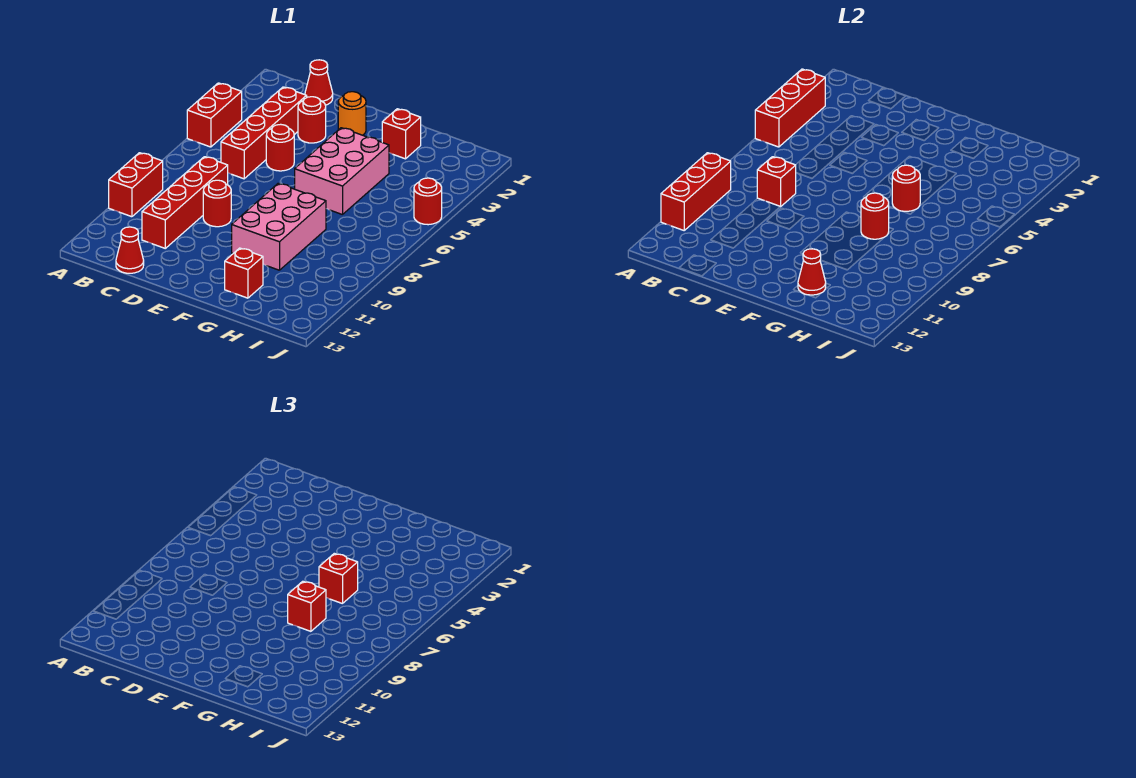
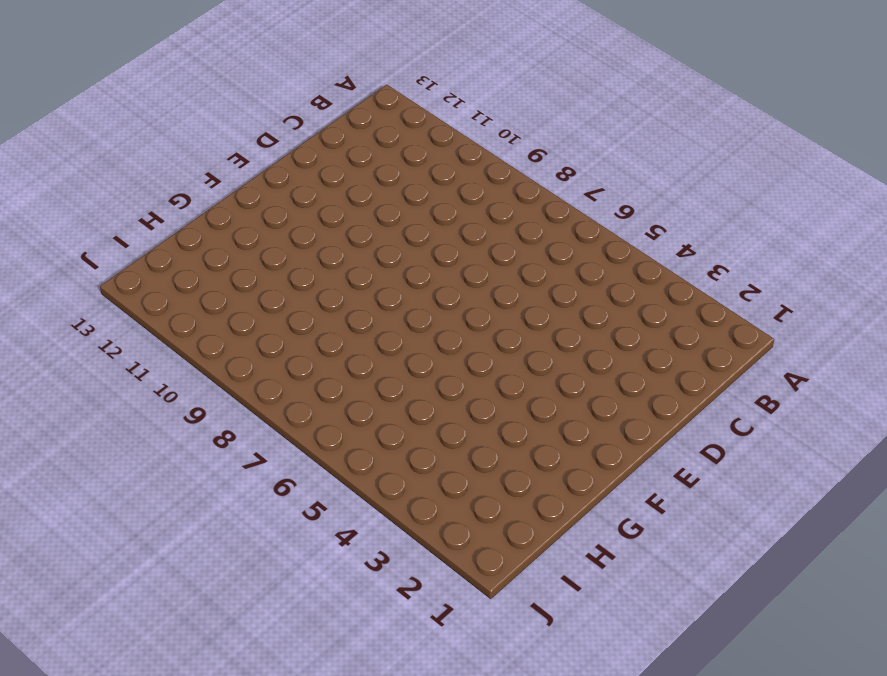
none -> red brick A4:A5 level 1
none -> red brick A9:A10 level 1
none -> red cone C1 level 1

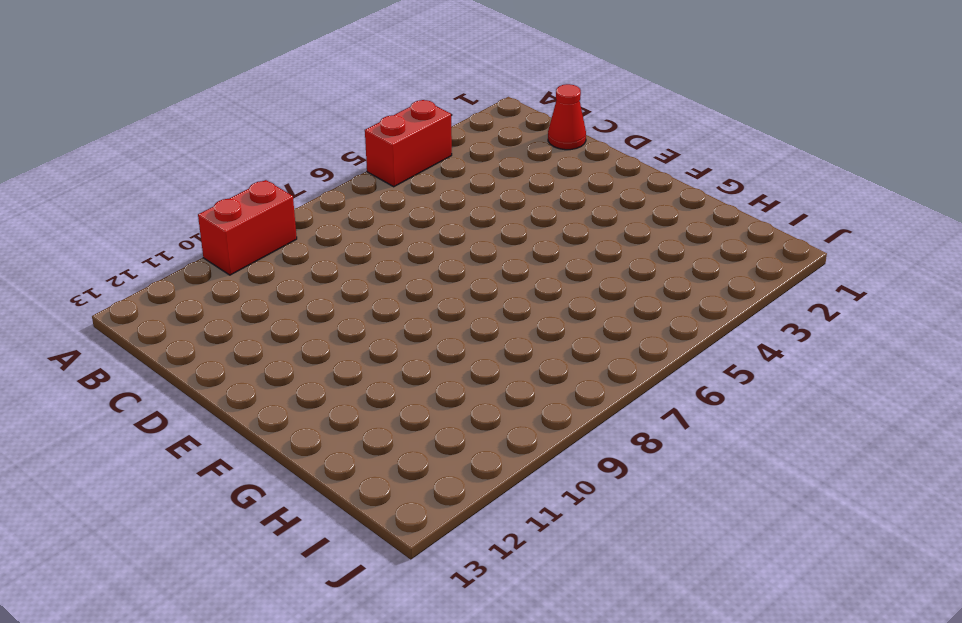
none -> red brick C3:C6 level 1
none -> red brick C8:C11 level 1
none -> red cone C13 level 1

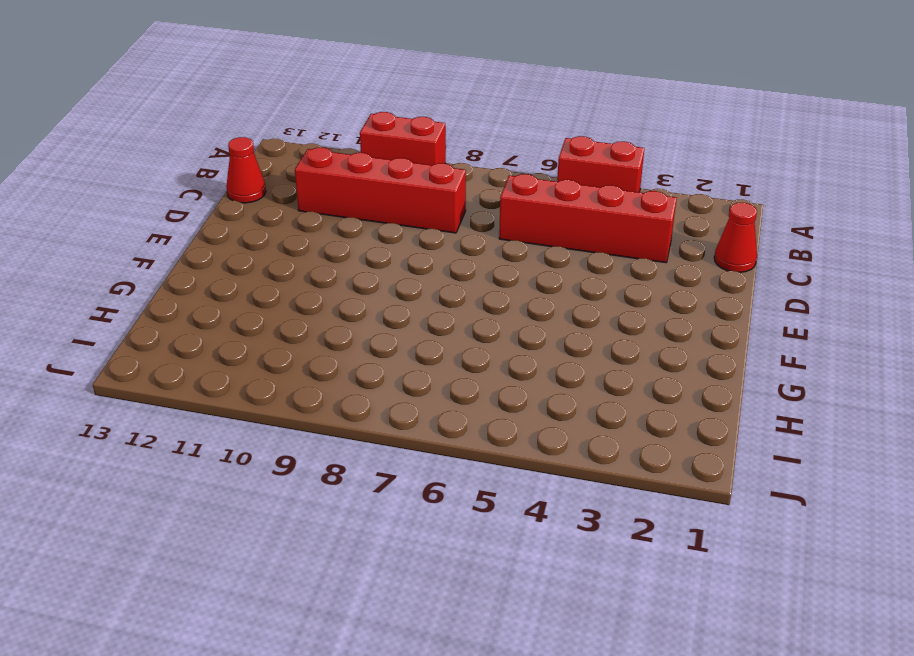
none -> red round brick D3 level 1
none -> red round brick D5 level 1
none -> red round brick D9 level 1

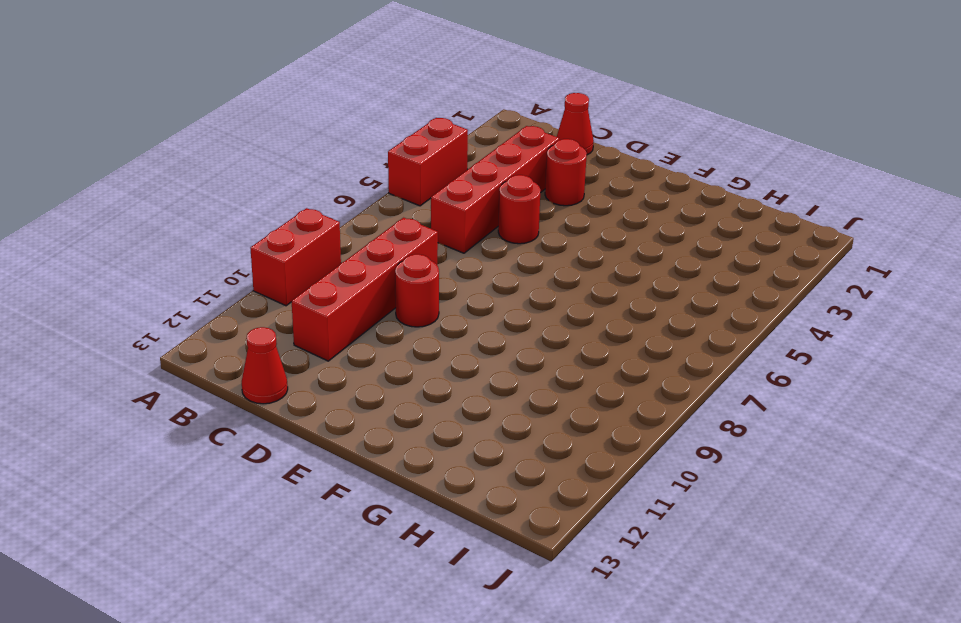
none -> orange round brick E2 level 1
none -> pink brick F4:G6 level 1
none -> pink brick F8:G10 level 1

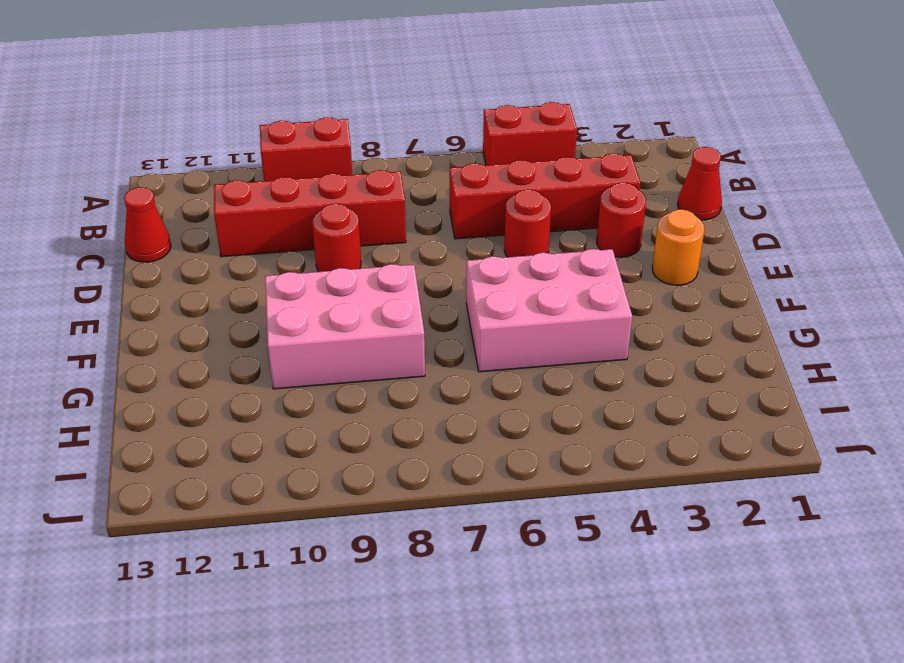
none -> red brick G2 level 1
none -> red brick G12 level 1
none -> red round brick J5 level 1

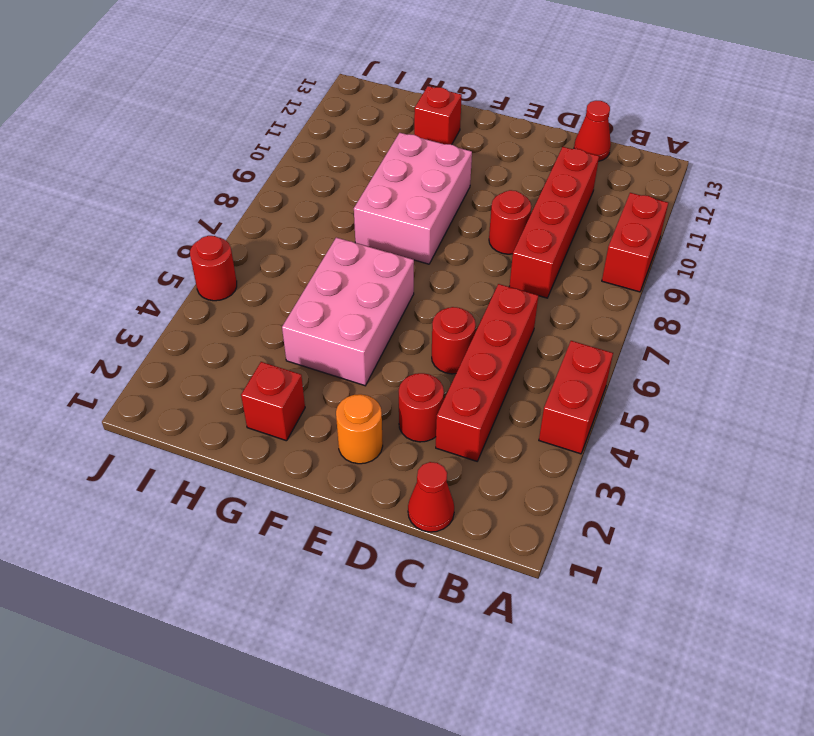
none -> red brick A3:A5 level 2
none -> red brick A9:A11 level 2
none -> red brick C8 level 2

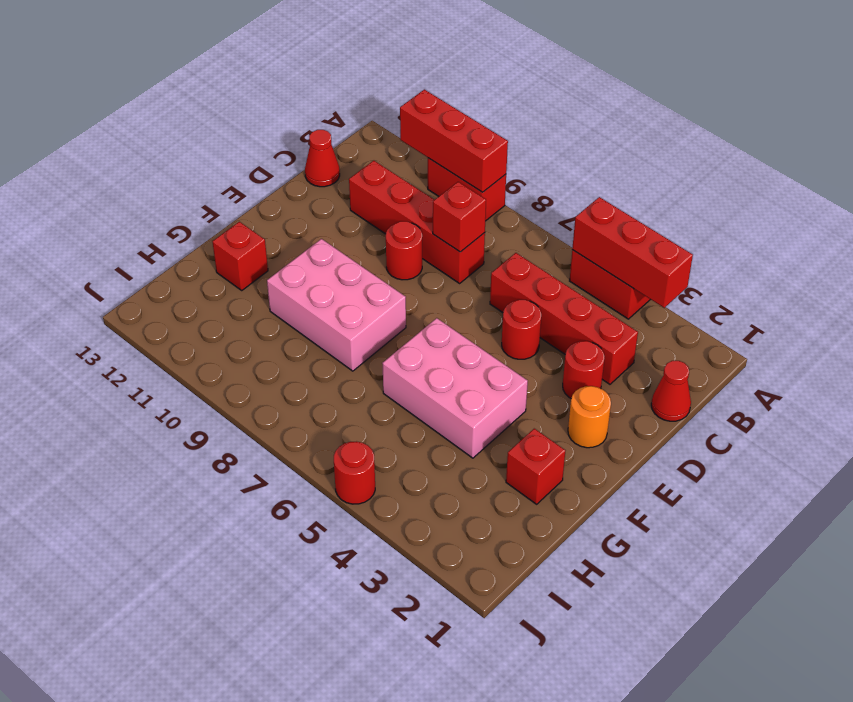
none -> red round brick G6 level 2
none -> red round brick G8 level 2
none -> red cone G12 level 2

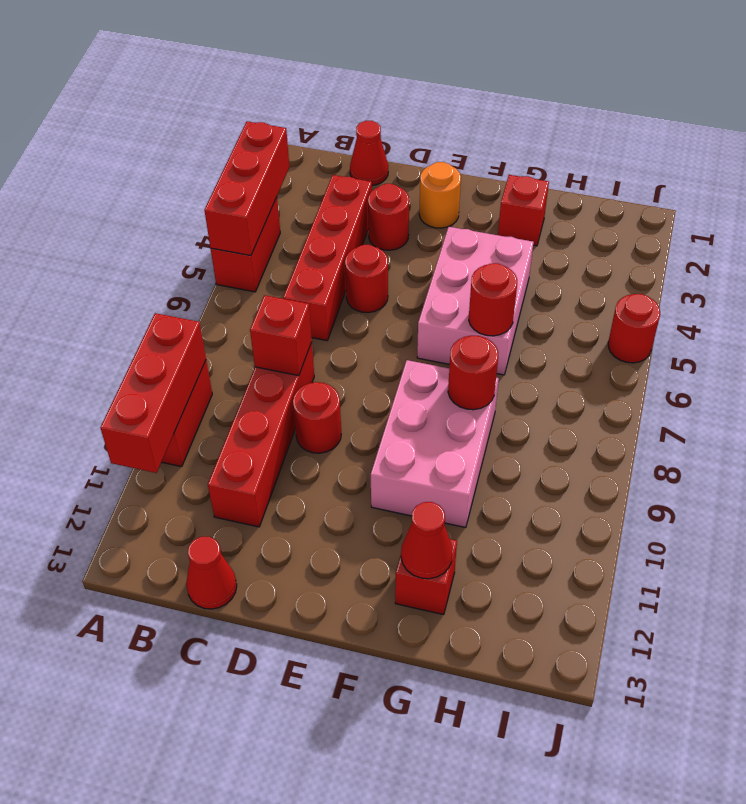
none -> red brick G6 level 3
none -> red brick G8 level 3

